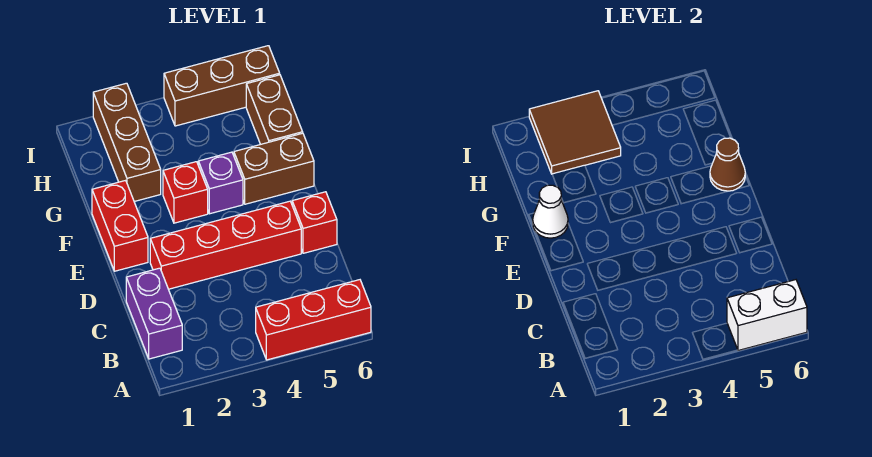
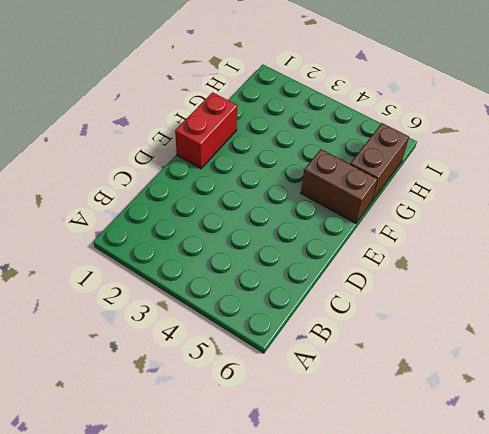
none -> red brick A4:A6 level 1
none -> purple brick B1:C1 level 1
none -> red brick D2:D5 level 1

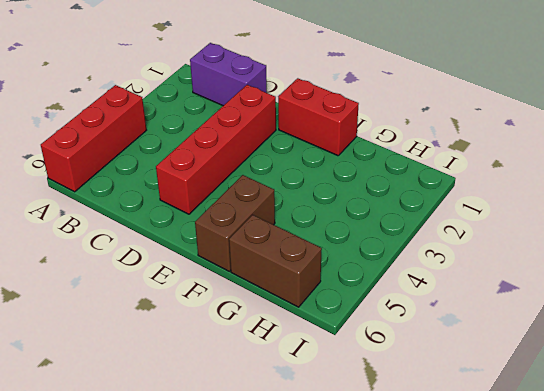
none -> red brick D6 level 1
none -> red brick F3 level 1
none -> purple brick F4 level 1

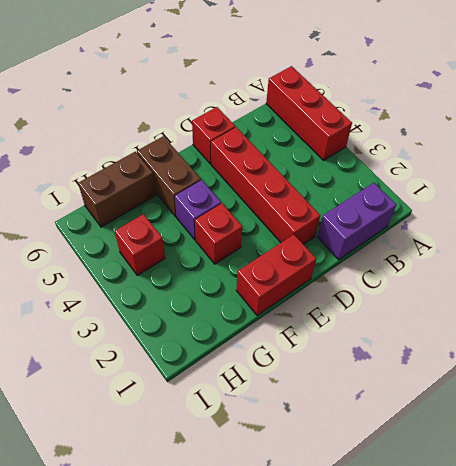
red brick H4 level 1 -> none
none -> brown brick G2:I2 level 1
none -> brown brick I4:I6 level 1
none -> white brick A5:A6 level 2

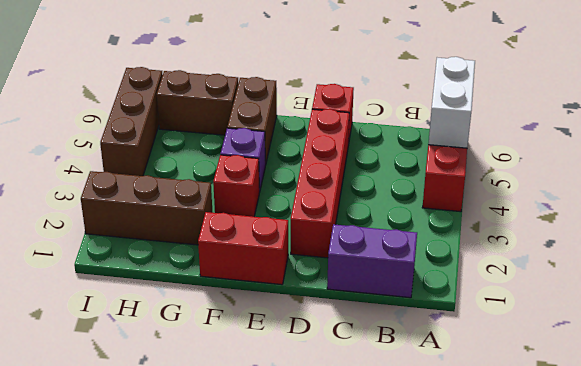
none -> white cone F1 level 2
none -> brown cone F6 level 2
none -> brown tile H2:I3 level 2

